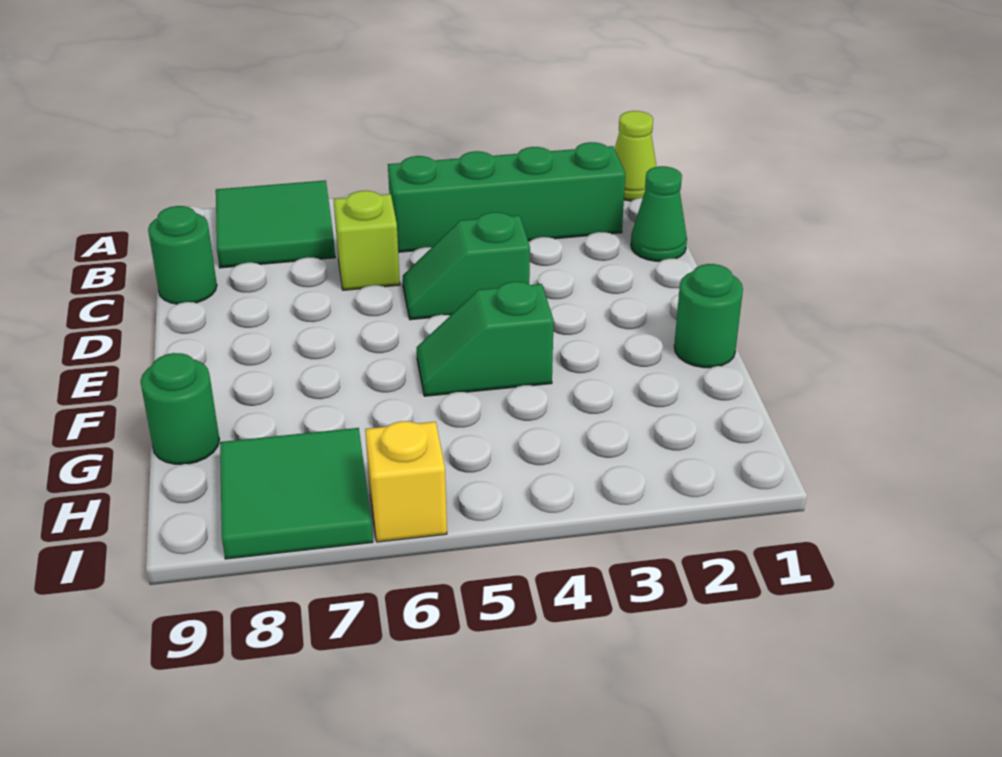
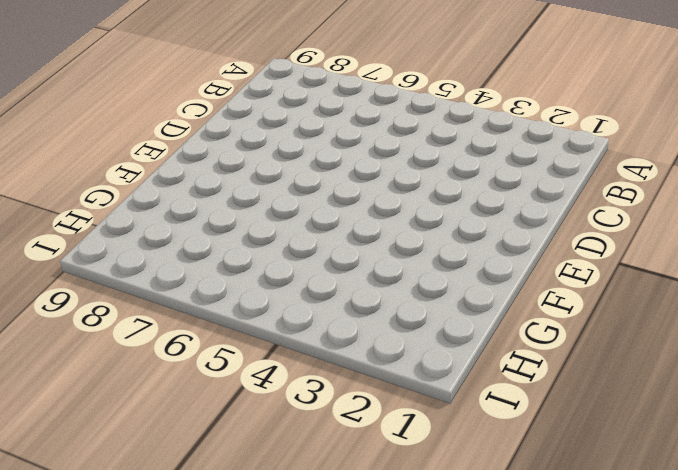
none -> lime cone A1 level 1
none -> green tile A7:B8 level 1
none -> green brick B2:B5 level 1

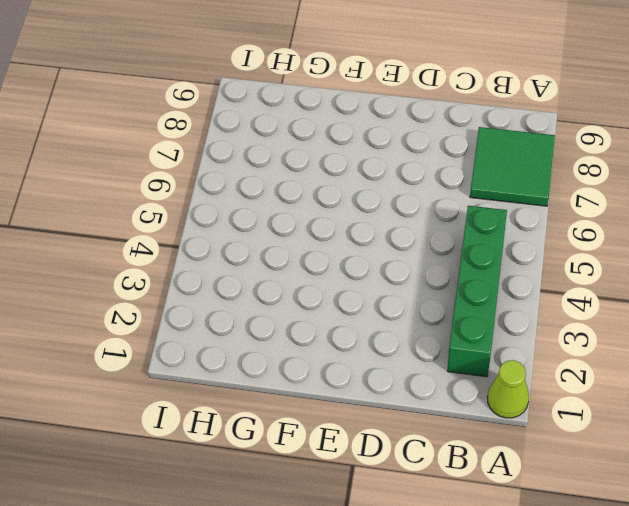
none -> green cone C1 level 1
none -> lime brick C6 level 1
none -> green round brick C9 level 1

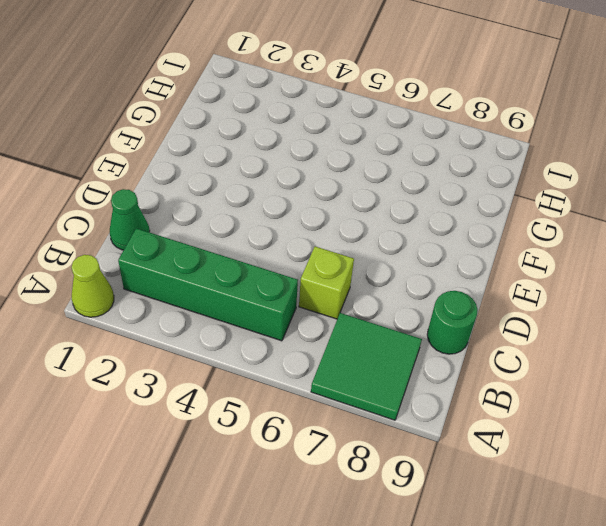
none -> green slope D4:D5 level 1 top 4
none -> green round brick F1 level 1
none -> green slope F4:F5 level 1 top 4

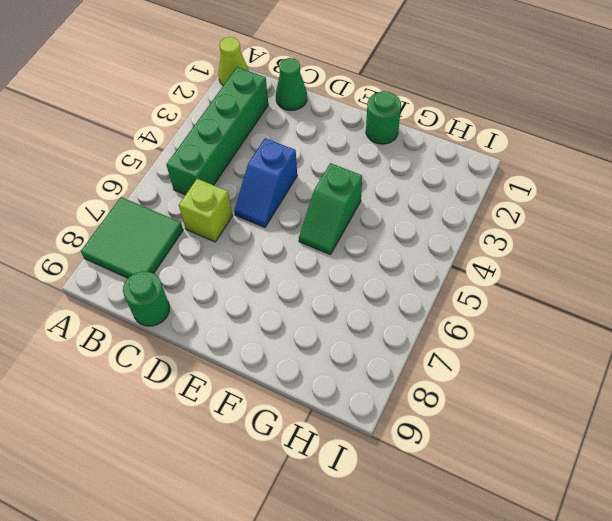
blue slope D4:D5 level 1 top 4 -> green slope D4:D5 level 1 top 4
none -> green round brick G9 level 1
none -> green tile H7:I8 level 1
none -> yellow brick I6 level 1

